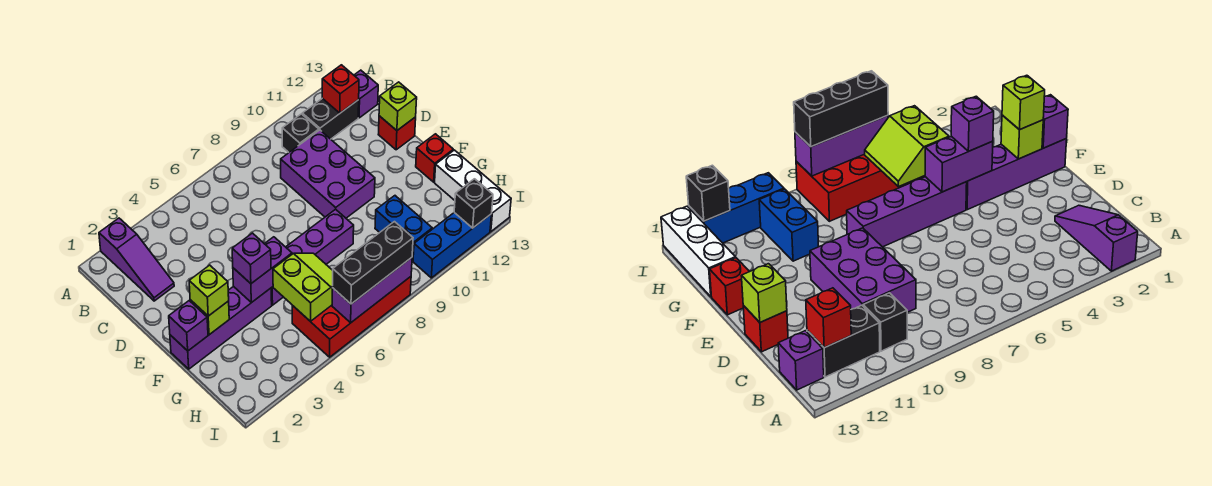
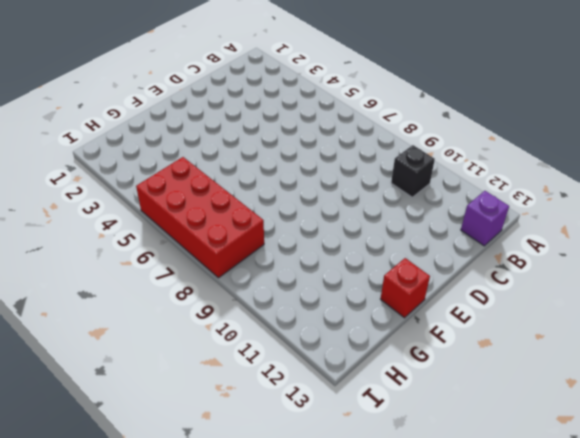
none -> purple slope A2:C2 level 1 top A
none -> black brick B11:B12 level 1
none -> purple brick C9:E10 level 1

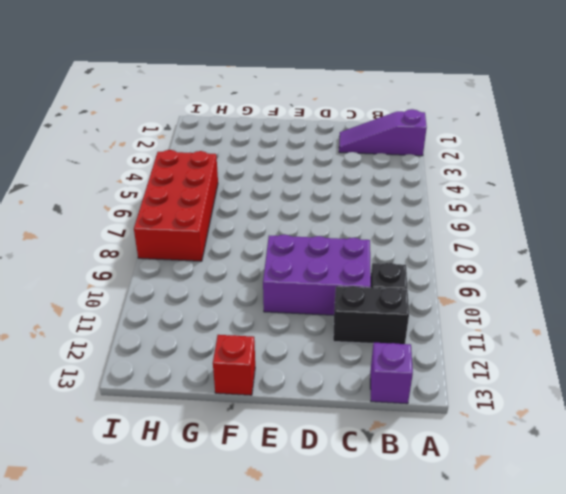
black brick B11:C11 level 1 -> black brick B11:B12 level 1
none -> red brick D13 level 1
none -> purple brick F1:F4 level 1
none -> purple brick F5:F8 level 1

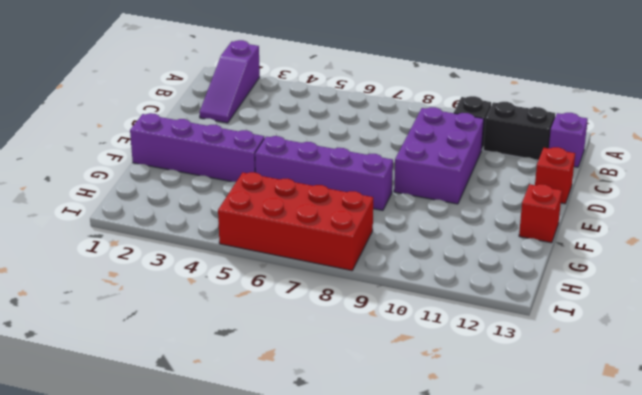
none -> blue brick G10:H10 level 1
none -> white brick G13:I13 level 1
none -> blue brick I10:I12 level 1

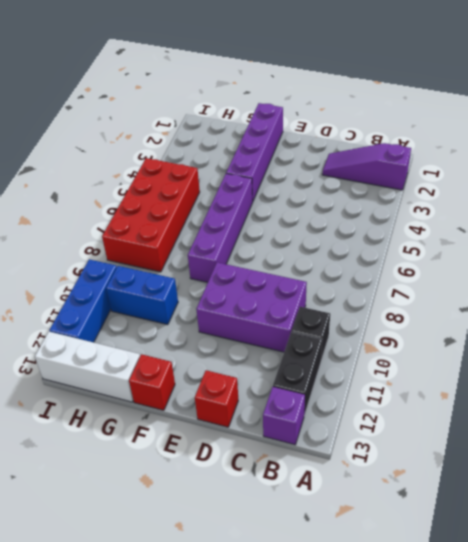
none -> red brick B12 level 2
none -> lime brick D13 level 2
none -> purple brick F1 level 2

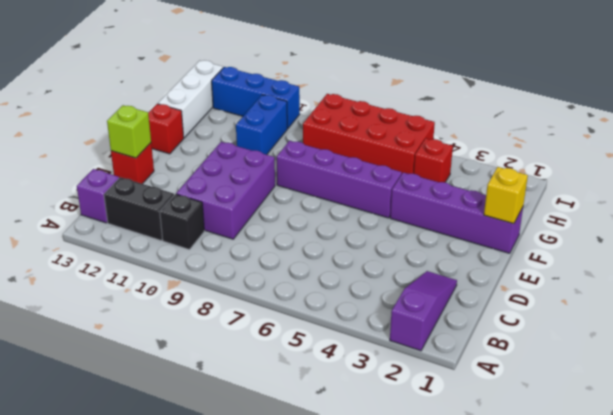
yellow brick F1 level 2 -> purple brick F1 level 2
red brick H4 level 1 -> red brick B12 level 2
none -> lime brick F2 level 2
none -> purple brick F4:F5 level 2
none -> lime slope G5:H6 level 2 top 5

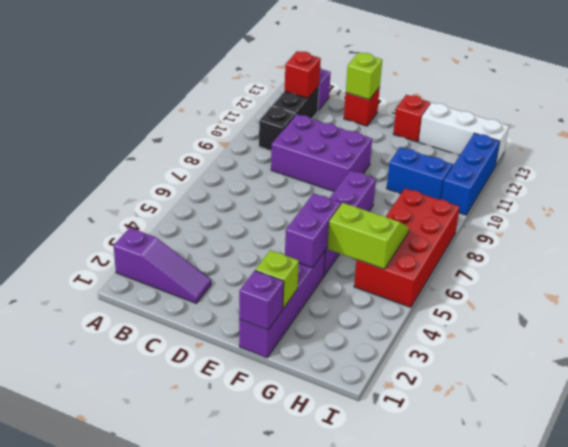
none -> purple brick I6:I8 level 2
none -> black brick I12 level 2
none -> lime brick F2 level 3

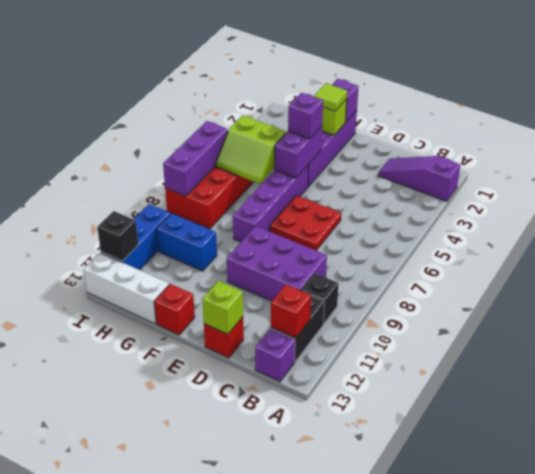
red plate D6:E7 level 1 -> none
lime tile F2 level 3 -> lime brick F2 level 3
none -> black brick I6:I8 level 3

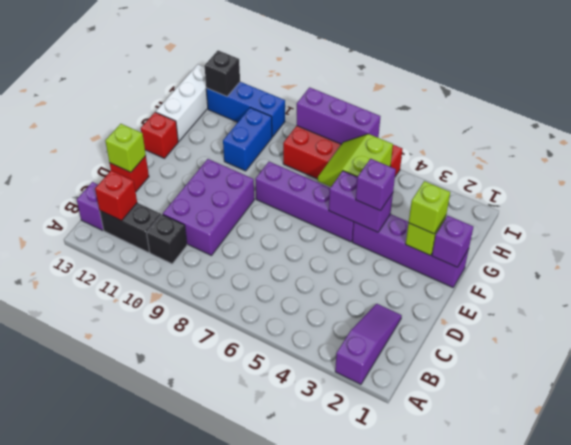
none -> black brick I6:I8 level 3

